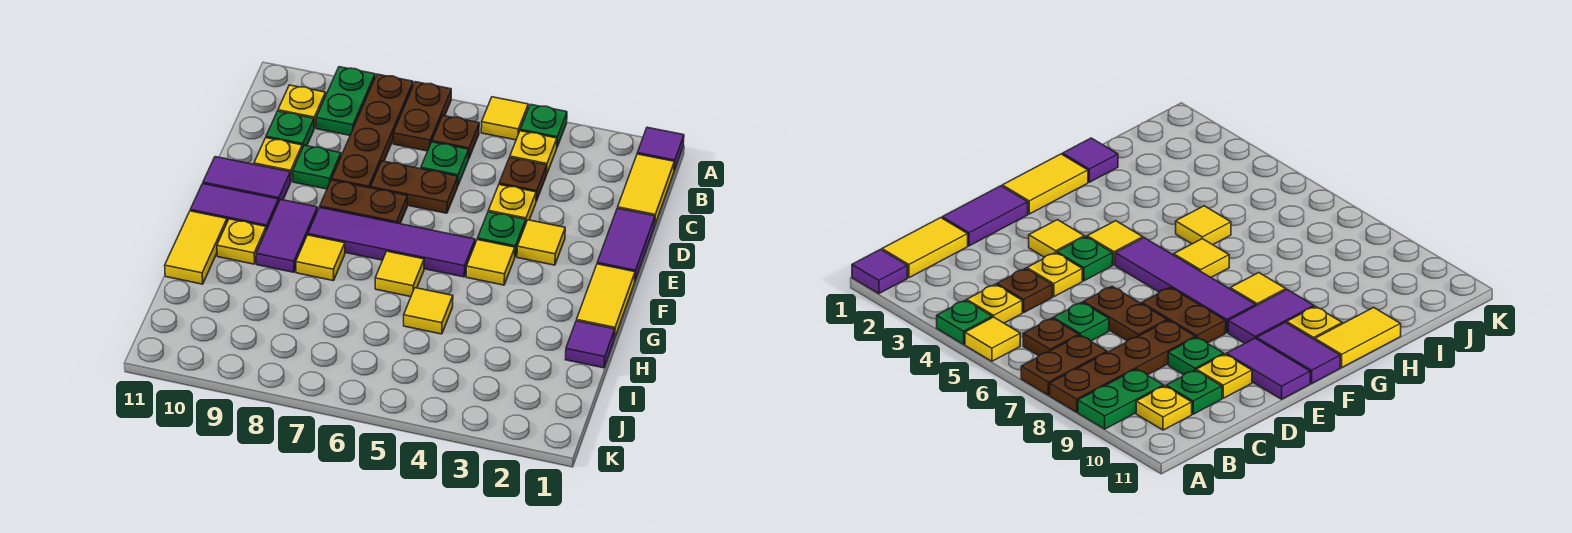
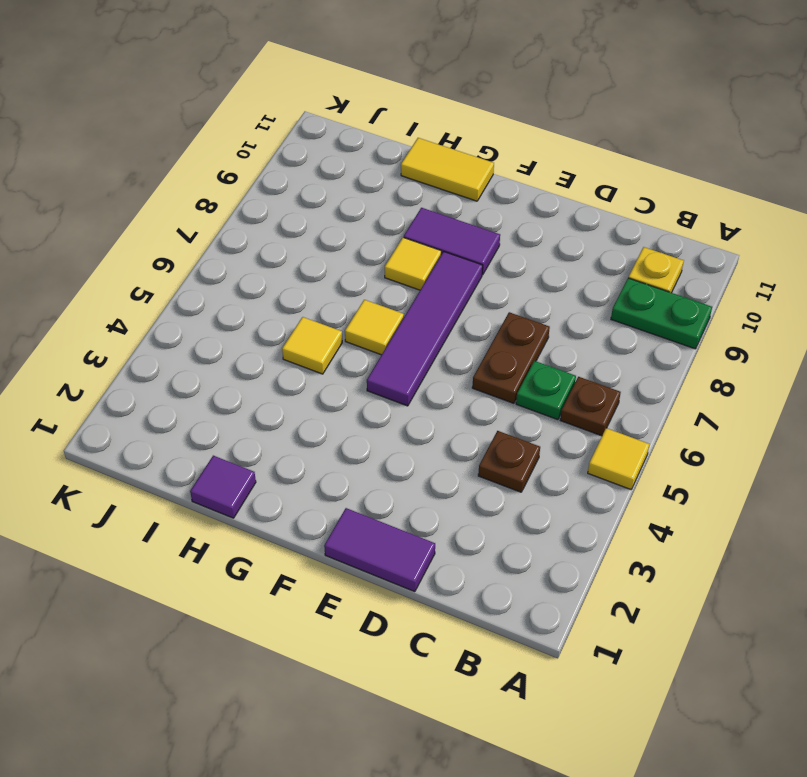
none -> purple tile A1 level 1
none -> green plate A4 level 1
none -> brown plate A7:B7 level 1
none -> brown plate A8:D8 level 1

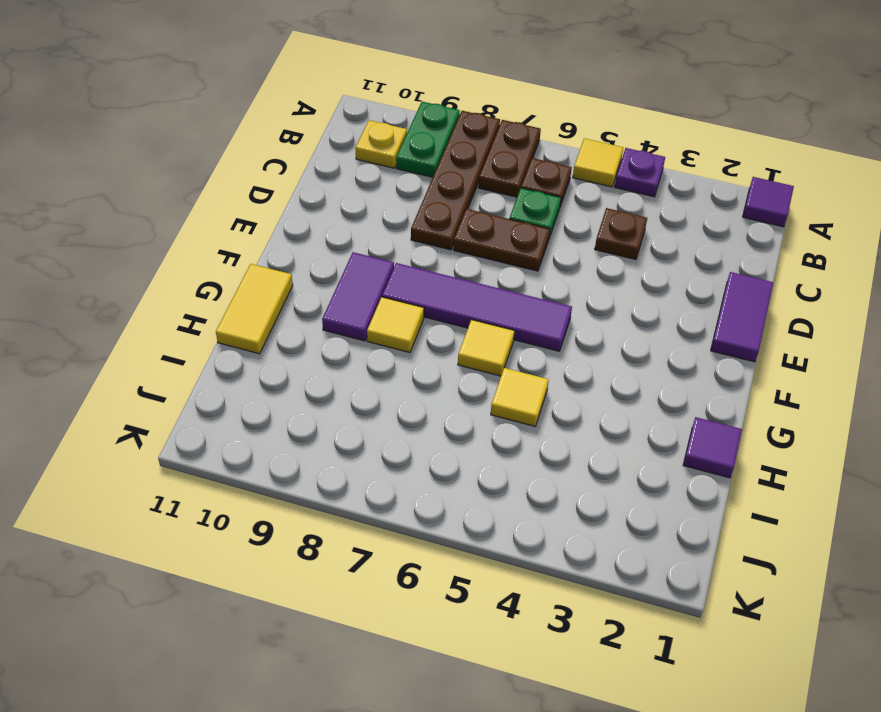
purple plate A4 level 1 -> green plate A4 level 1
none -> yellow tile B1:C1 level 1
none -> yellow plate B4 level 1
none -> green plate C10 level 1
none -> yellow plate D4 level 1

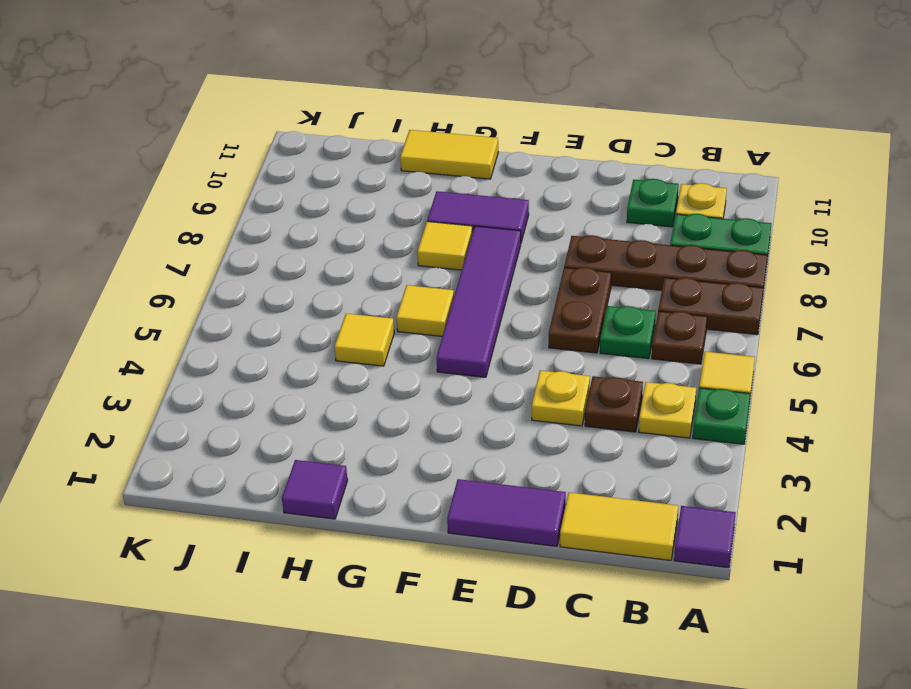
none -> green plate D9 level 1
none -> yellow plate D10 level 1
none -> yellow tile E3 level 1
none -> green plate E4 level 1

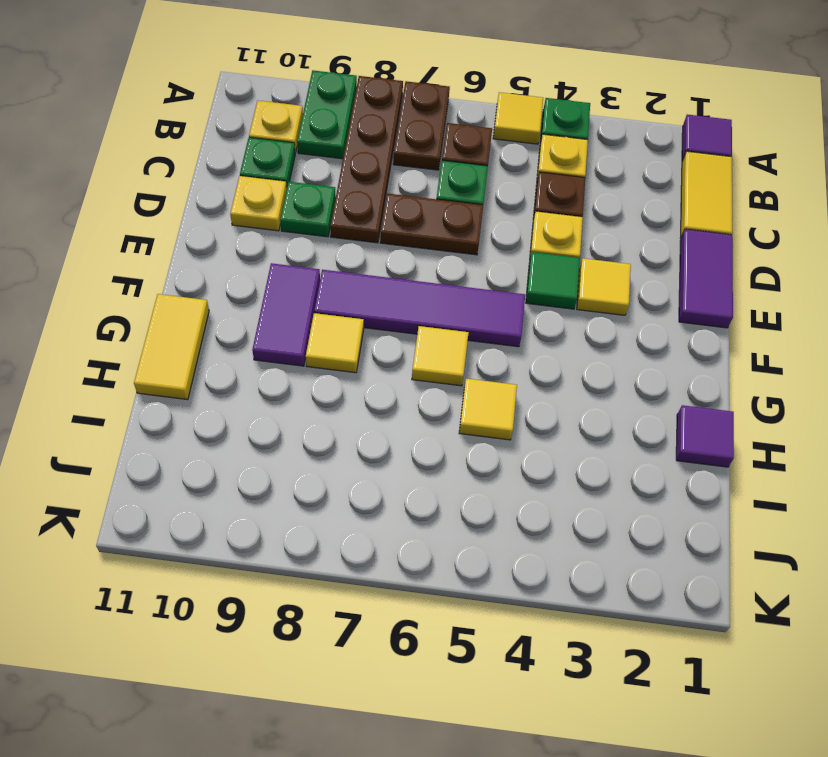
green tile E4 level 1 -> green plate E4 level 1
none -> brown plate E7:E8 level 1
none -> purple tile E10:E11 level 1
none -> yellow tile F1:G1 level 1
none -> yellow tile F4 level 1

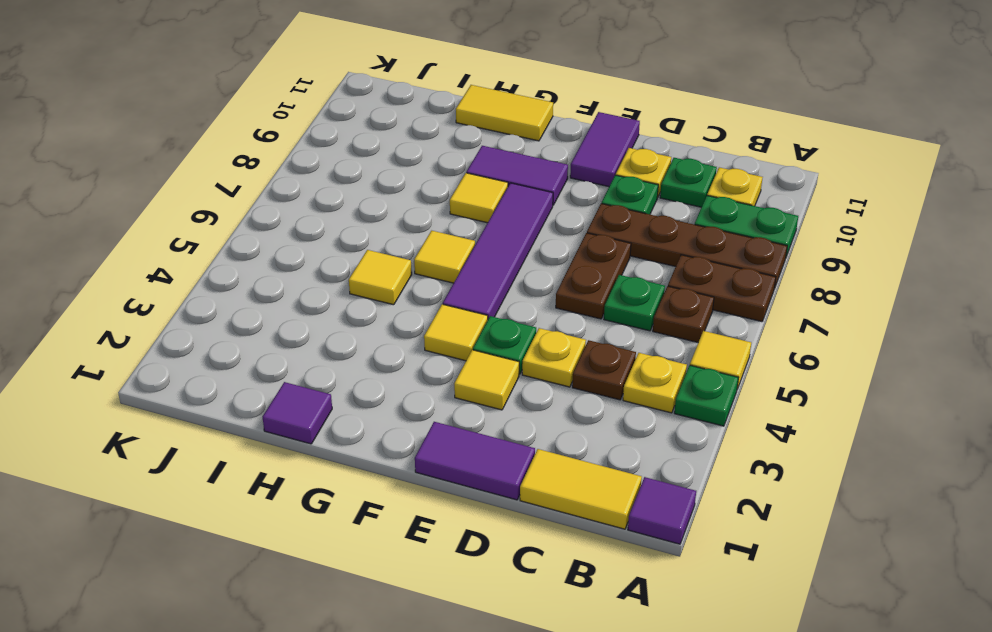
none -> brown plate E7:E8 level 1
none -> yellow tile F1:G1 level 1
none -> purple tile F10:F11 level 1
none -> yellow plate G10 level 1

